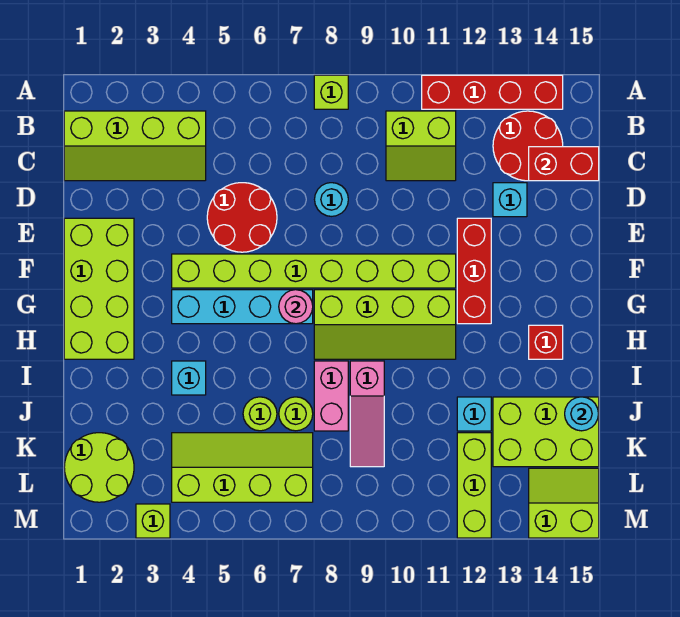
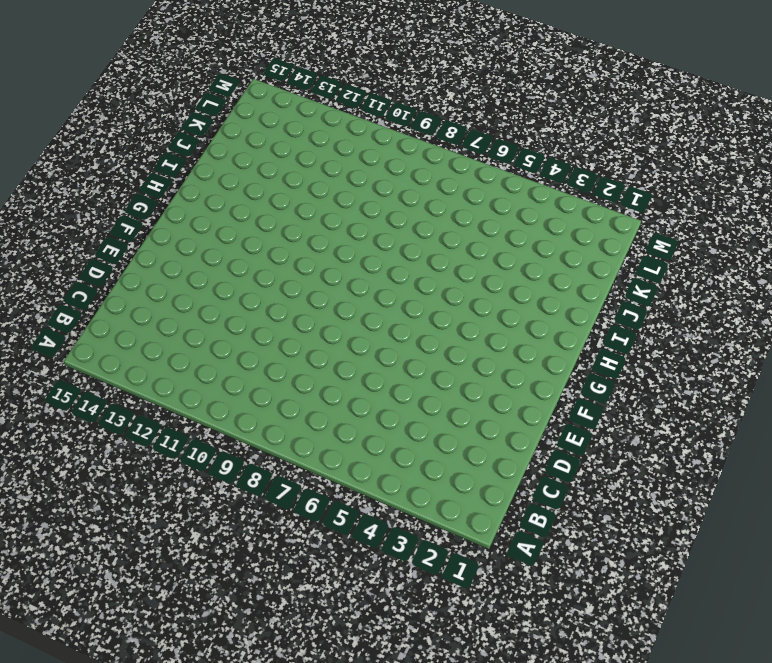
none -> lime brick A8 level 1
none -> red brick A11:A14 level 1
none -> lime slope B1:C4 level 1 top B

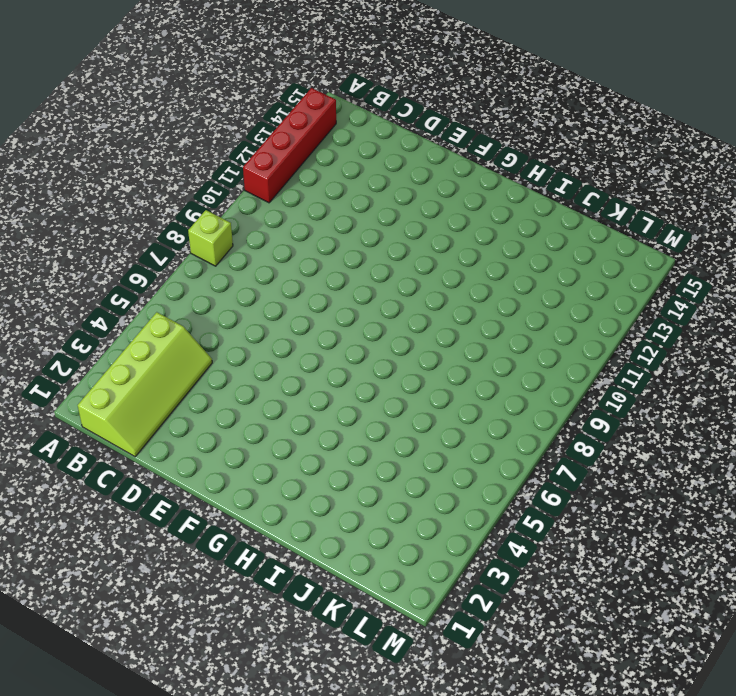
none -> lime slope B10:C11 level 1 top B
none -> red round brick B13:C14 level 1
none -> red round brick D5:E6 level 1

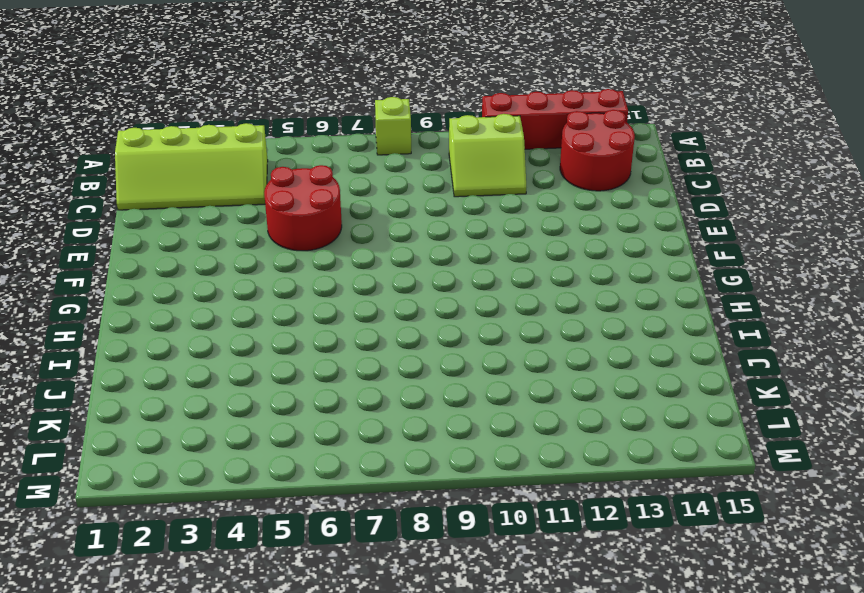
none -> cyan round brick D8 level 1
none -> cyan brick D13 level 1
none -> lime brick E1:H2 level 1

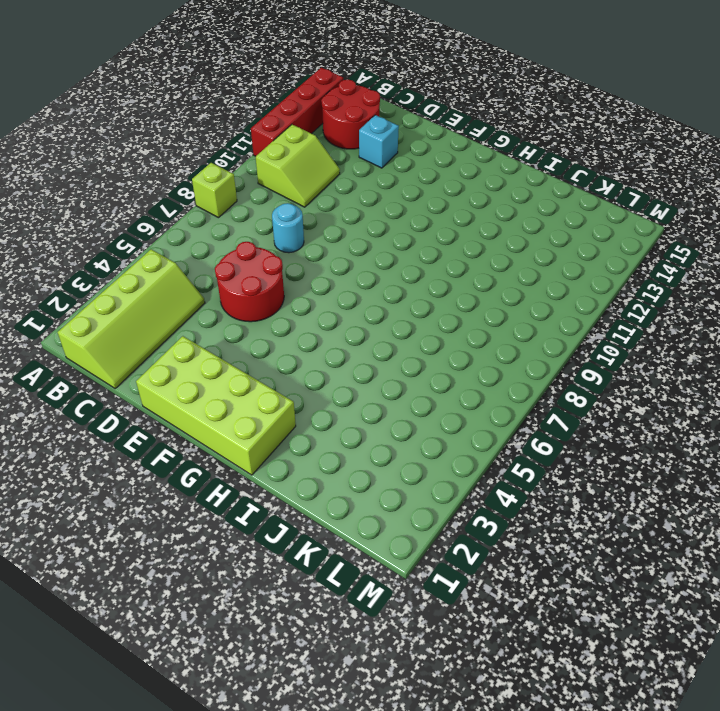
none -> red brick E12:G12 level 1
none -> lime brick F4:F11 level 1
none -> cyan brick G4:G7 level 1

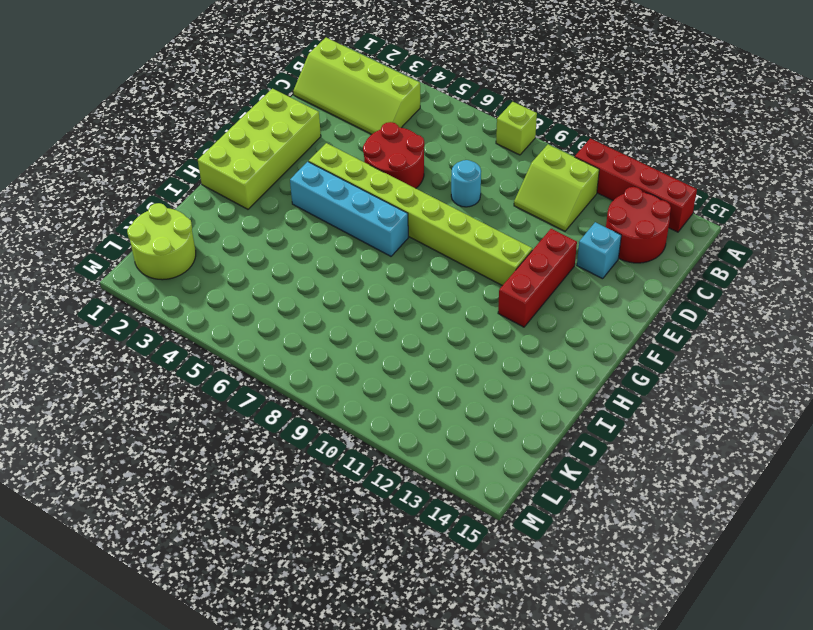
none -> lime slope G8:H11 level 1 top G
none -> red brick H14 level 1
none -> cyan brick I4 level 1

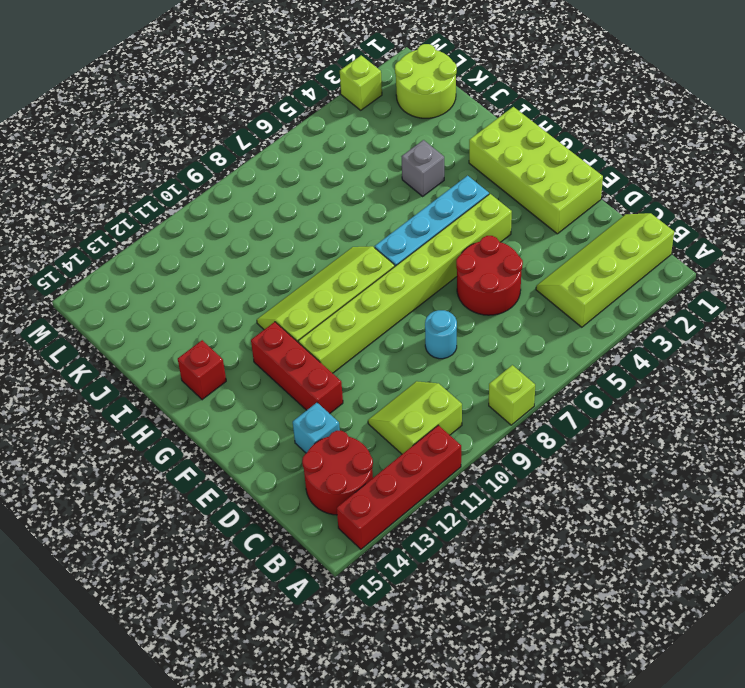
grey brick I4 level 1 -> cyan brick I4 level 1
none -> pink brick I8:J8 level 1
none -> pink slope I9:K9 level 1 top I
none -> lime round brick J6 level 1

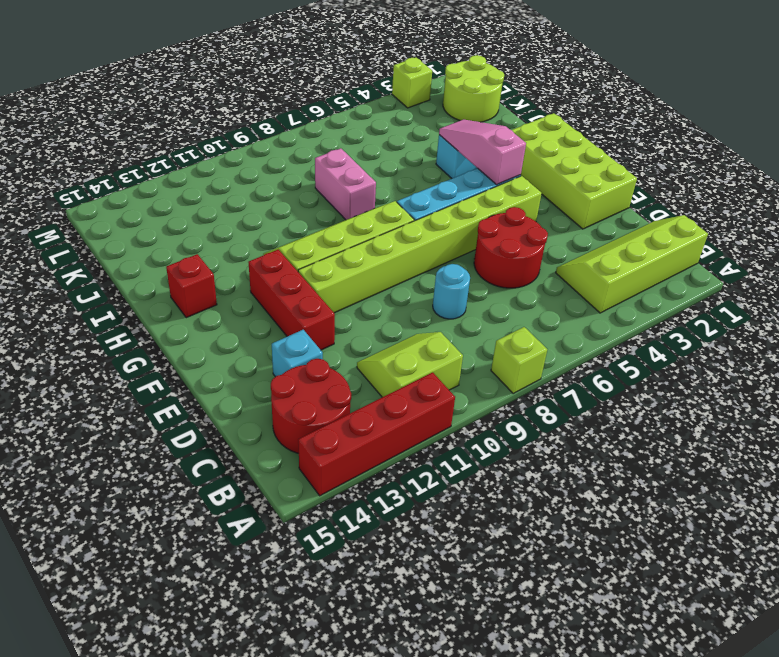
pink slope G4:I4 level 2 top G -> pink slope I9:K9 level 1 top I
none -> lime round brick J6 level 1
none -> lime round brick J7 level 1
none -> cyan brick J12 level 1

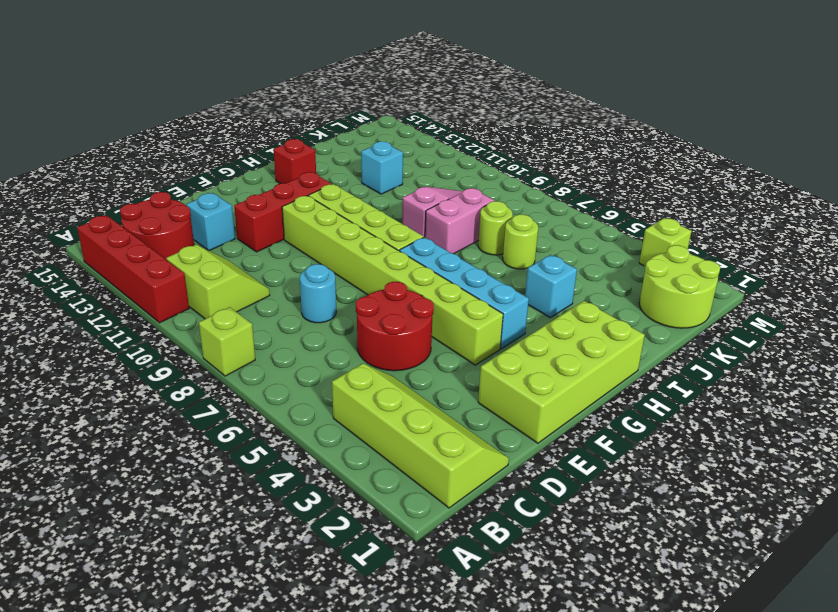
none -> lime brick J13:K15 level 1
none -> lime slope K4:L7 level 1 top L
none -> lime brick K12:M12 level 1

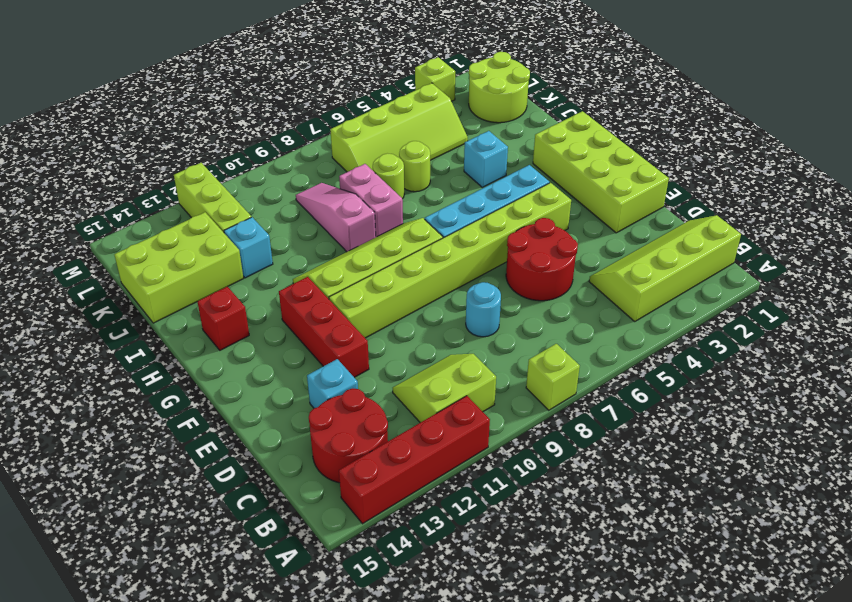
none -> lime slope L14:M15 level 1 top M
none -> red brick C14:C15 level 2
none -> pink round brick G7 level 2

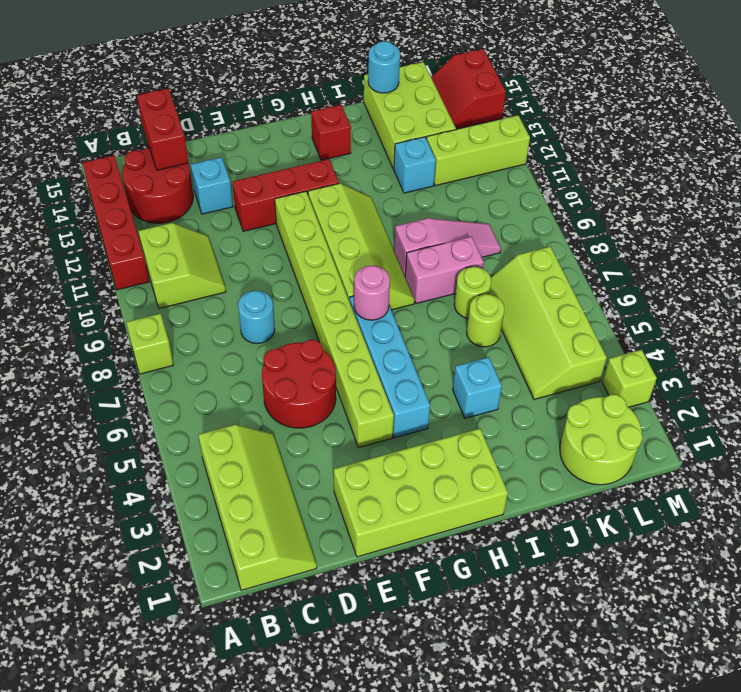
red slope L14:M15 level 1 top M -> lime slope L14:M15 level 1 top M

